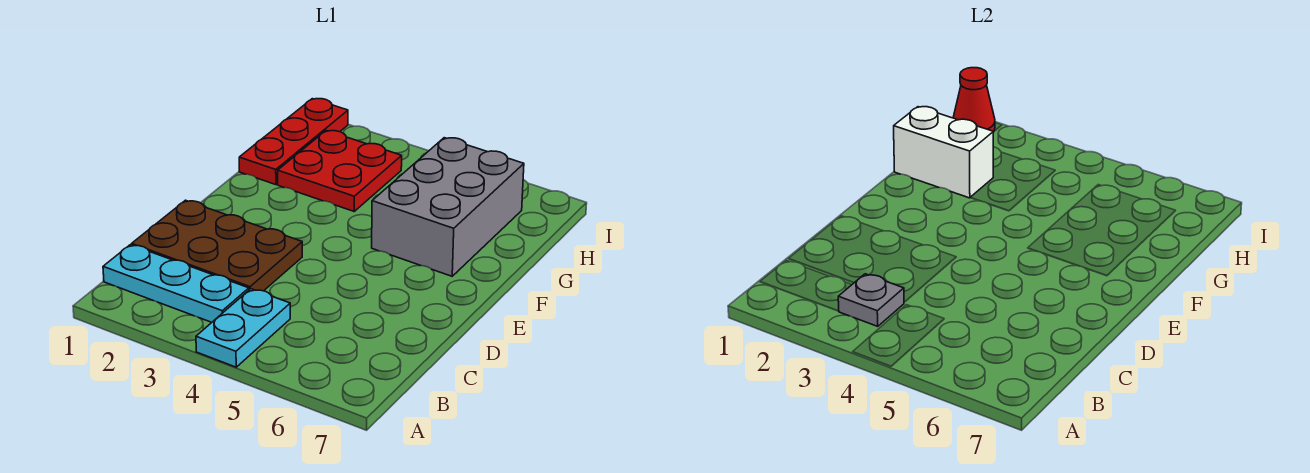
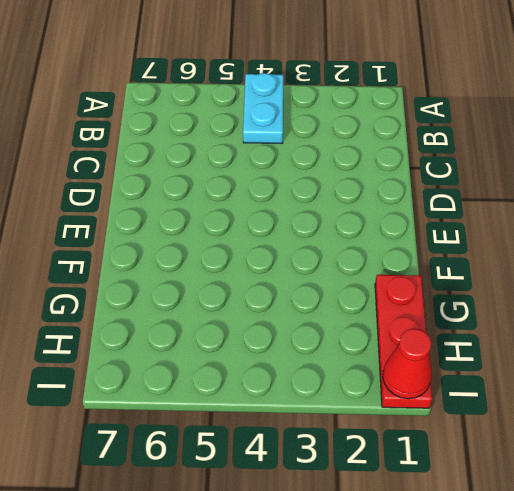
none -> cyan plate B1:B3 level 1
none -> brown plate C1:D3 level 1

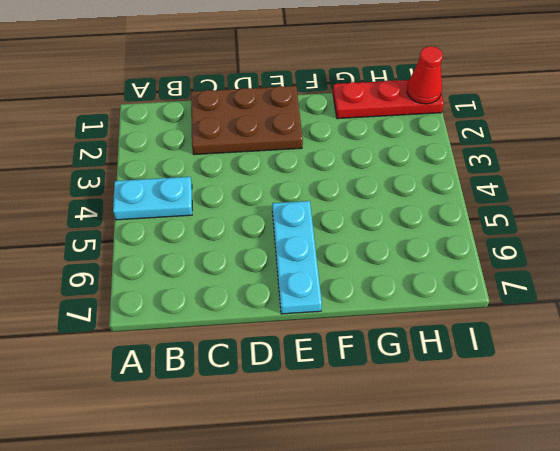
brown plate C1:E2 level 1 -> brown plate C1:D3 level 1
cyan plate E5:E7 level 1 -> cyan plate B1:B3 level 1
none -> grey brick F5:H6 level 1
none -> red plate G2:H3 level 1

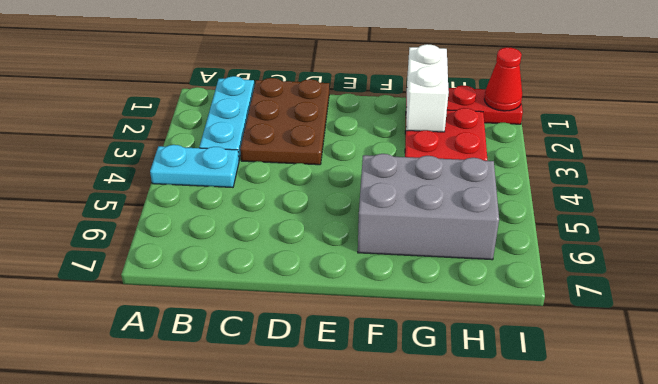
none -> grey plate B3 level 2

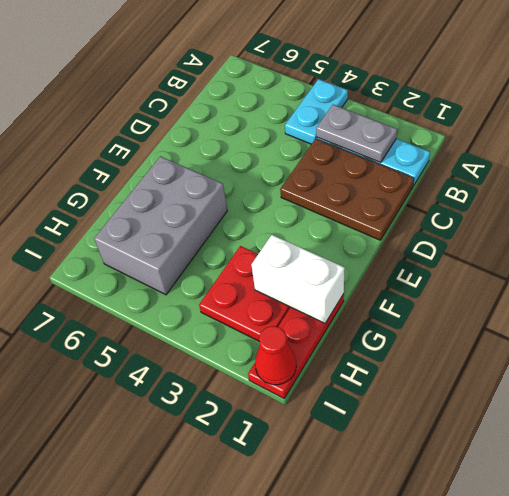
grey plate B2:B3 level 2 -> grey plate B3 level 2

